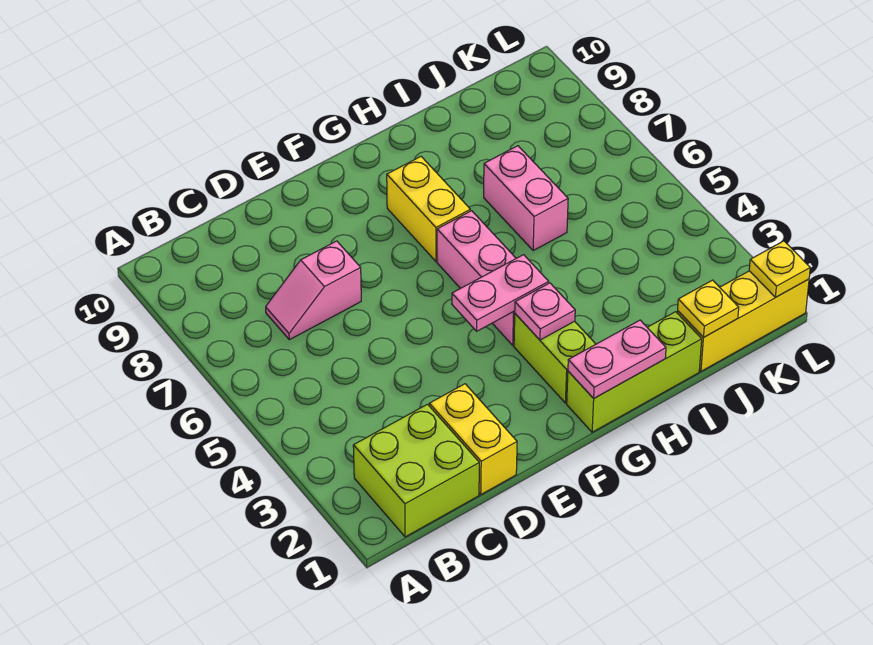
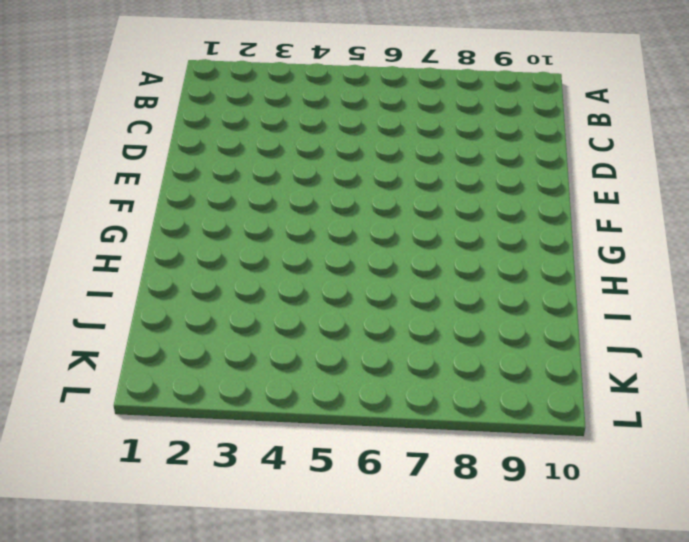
none -> lime brick B1:C2 level 1
none -> pink slope C7:D7 level 1 top D
none -> yellow brick D1:D2 level 1

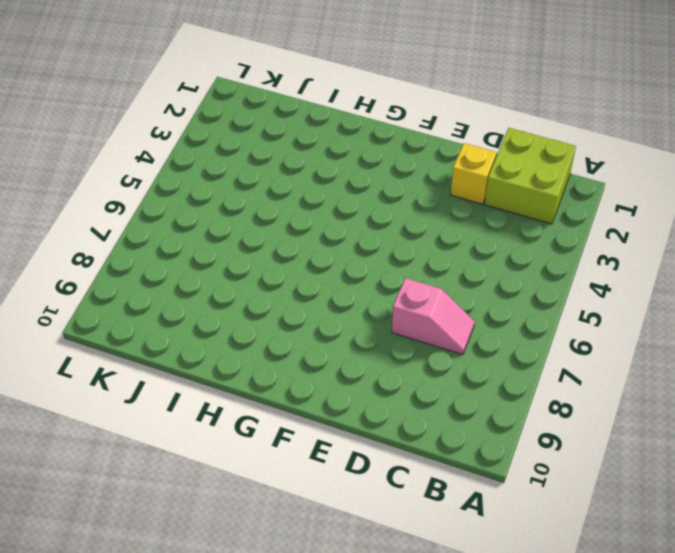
yellow brick D2 level 1 -> yellow brick D1:D2 level 1
none -> lime brick G1:I1 level 1
none -> lime brick G2:G3 level 1
none -> pink brick G4:G6 level 1

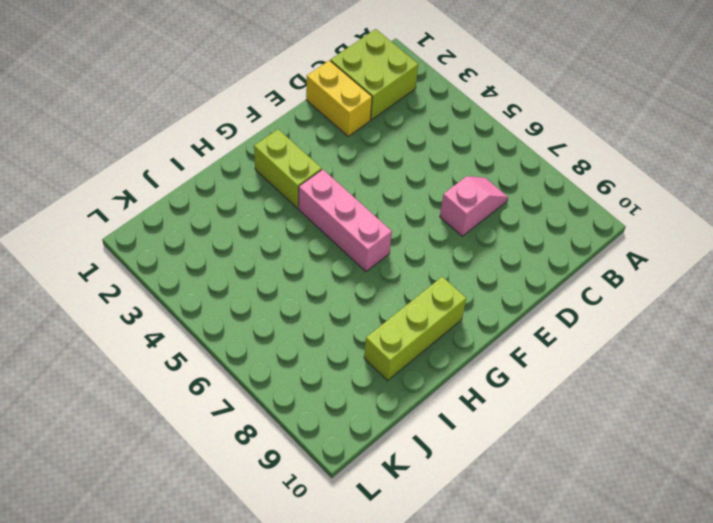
lime brick G9:I9 level 1 -> lime brick G1:I1 level 1
none -> yellow brick G7:G8 level 1
none -> pink brick I6:I7 level 1
none -> yellow brick J1:L1 level 1

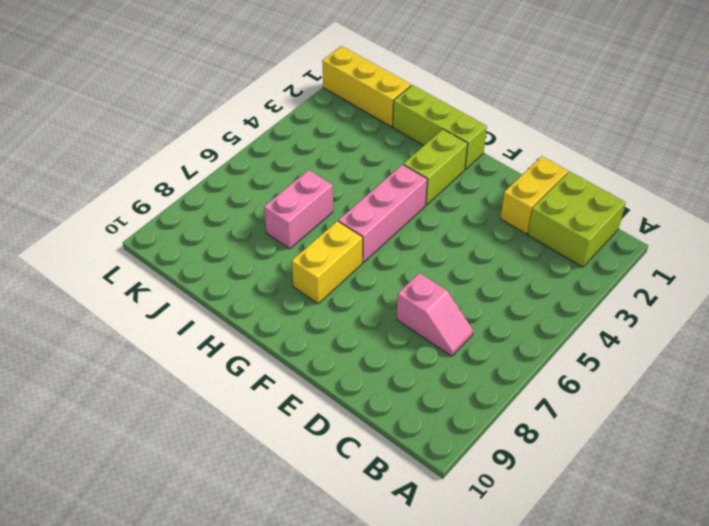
none -> pink plate F4:G4 level 2
none -> pink plate G1:H1 level 2
none -> pink plate G3 level 2

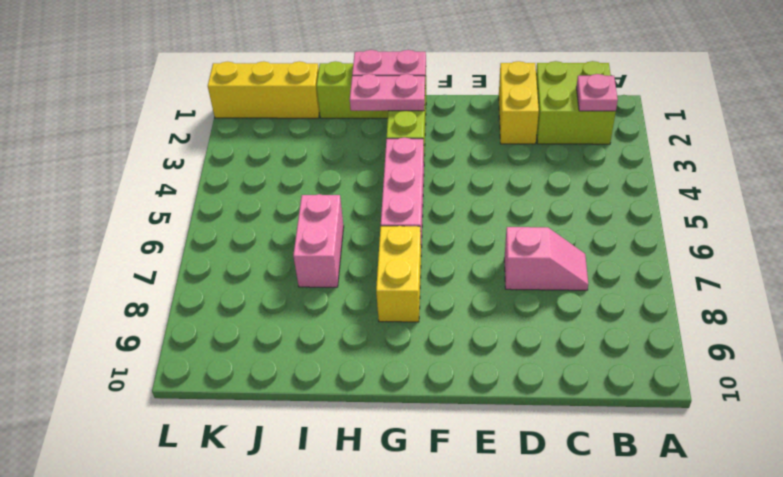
pink plate B2 level 2 -> pink plate G3 level 2
pink plate G2:H2 level 2 -> pink plate F4:G4 level 2
none -> yellow plate J1 level 2
none -> yellow plate L1 level 2

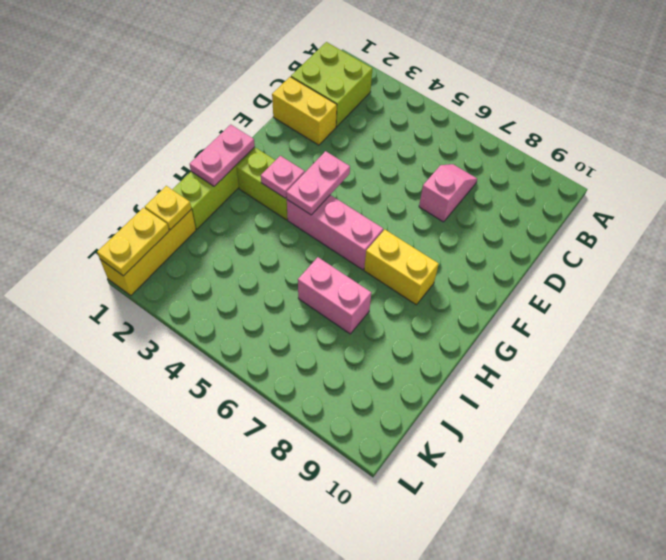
yellow plate K1:L1 level 2 -> yellow plate L1 level 2

